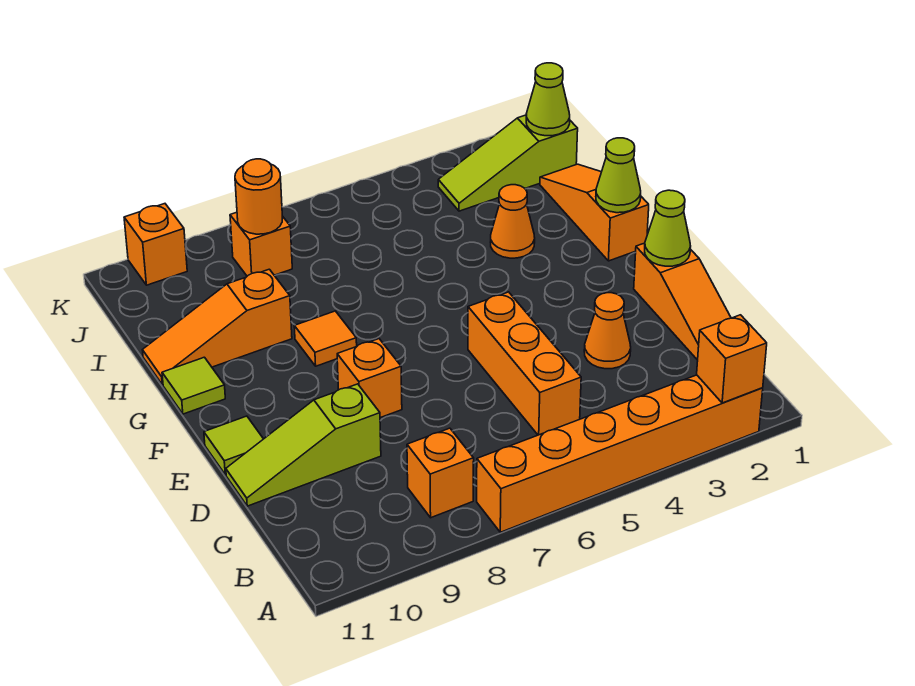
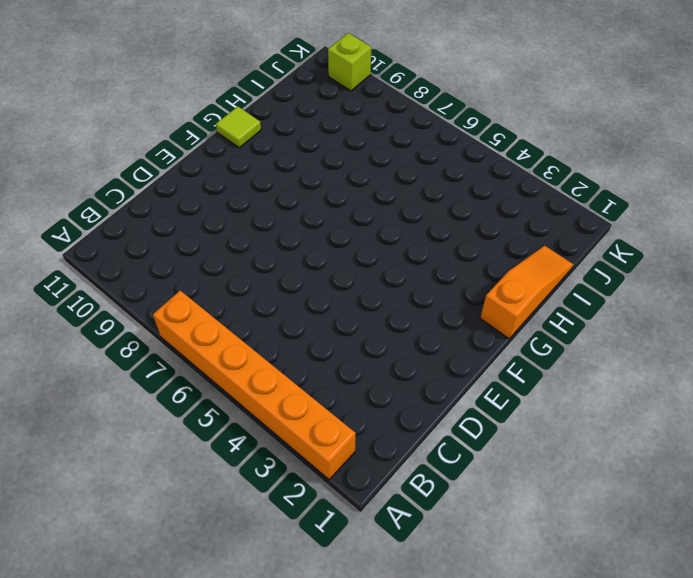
lime brick K10 level 1 -> orange brick K10 level 1
none -> orange brick B8 level 1
none -> orange slope C1:E1 level 1 top E
none -> orange brick C5:E5 level 1

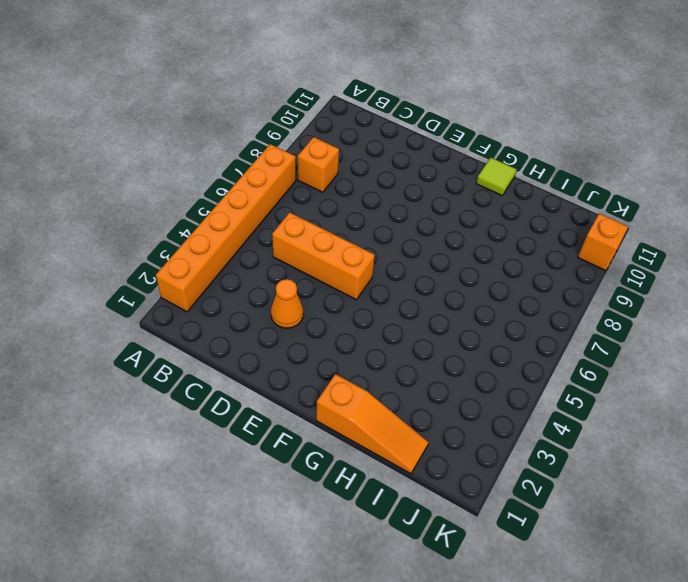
none -> orange slope C1:E1 level 1 top E
none -> lime slope D9:D11 level 1 top 9
none -> orange brick E8 level 1

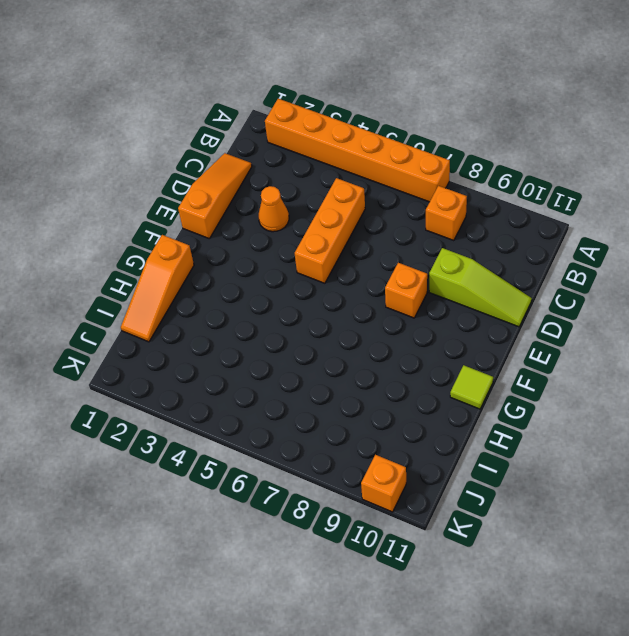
none -> lime tile E11 level 1
none -> orange tile G8 level 1
none -> orange cone H3 level 1

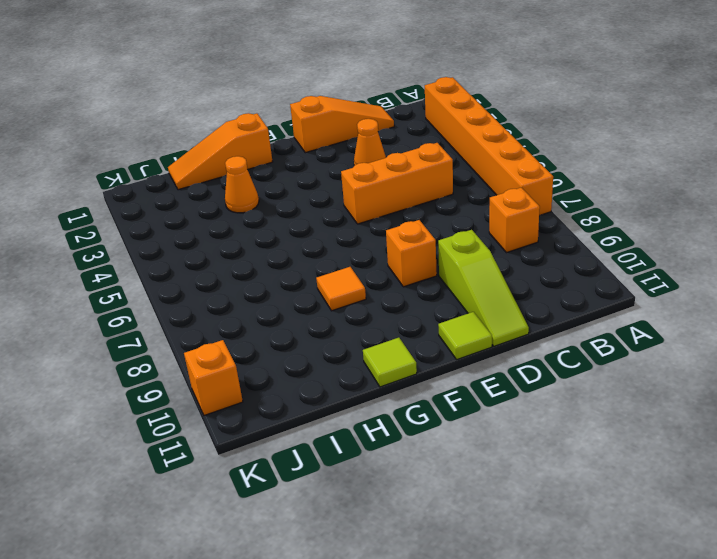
none -> orange slope H9:H11 level 1 top 9
none -> lime slope J1:J3 level 1 top 1
none -> orange brick J8 level 1

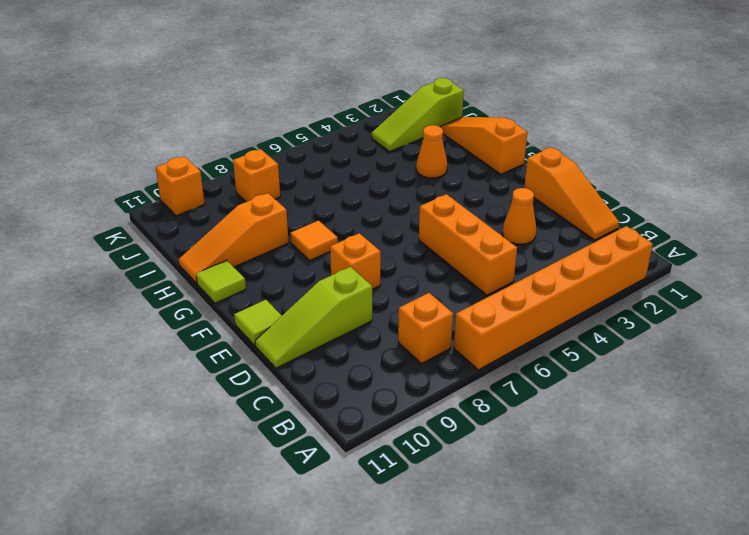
none -> orange brick A2 level 2
none -> lime cone E1 level 2
none -> lime cone G1 level 2

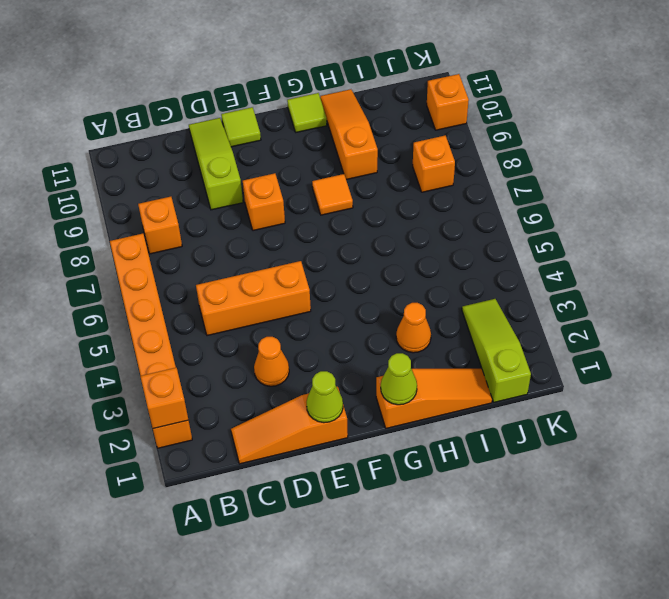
none -> lime cone J1 level 2
none -> orange round brick J8 level 2

